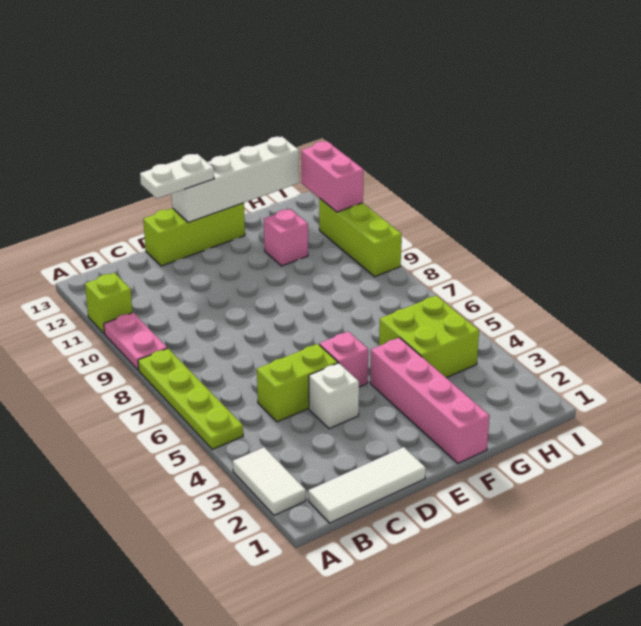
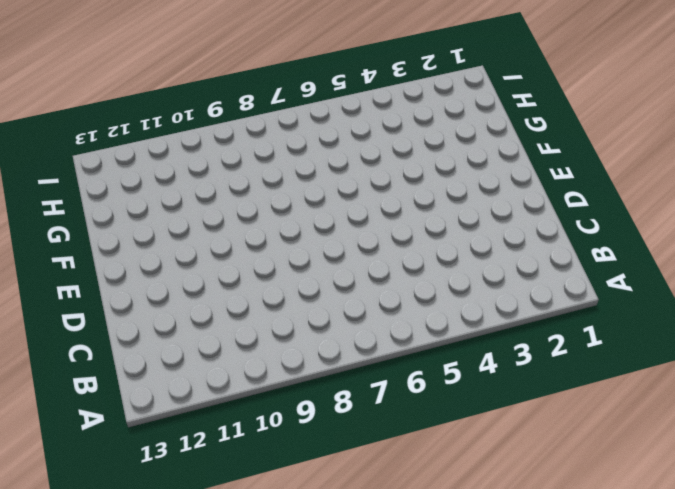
none -> white tile A2:A3 level 1
none -> lime plate A5:A8 level 1
none -> pink plate A9:A10 level 1

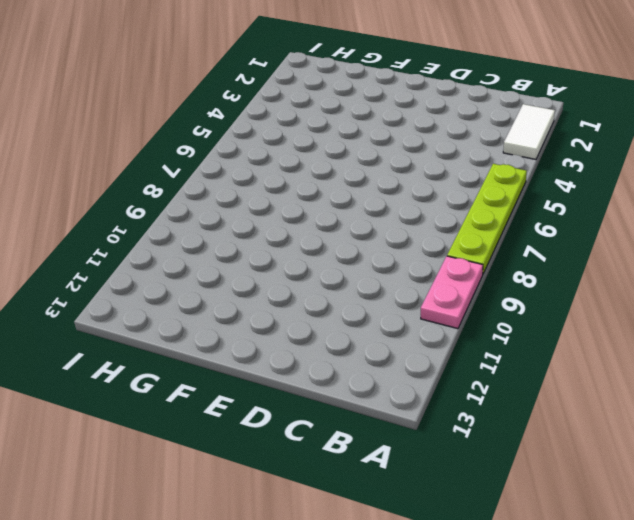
none -> lime brick A11 level 1
none -> white tile B1:D1 level 1
none -> lime brick C5:D5 level 1

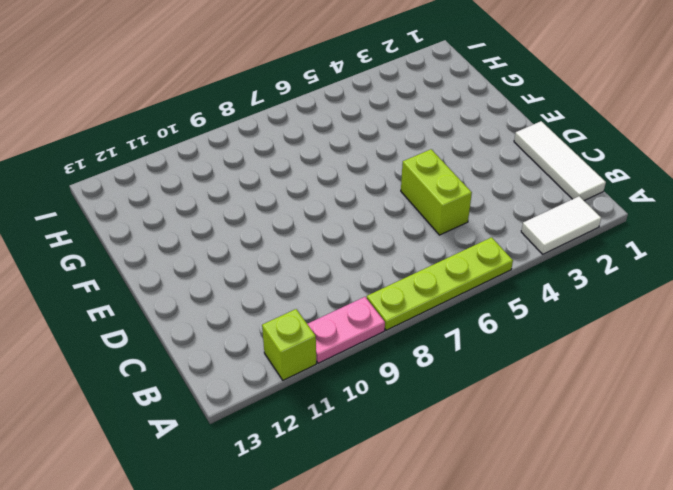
none -> white brick D4 level 1
none -> lime brick D13:F13 level 1
none -> pink brick E5 level 1

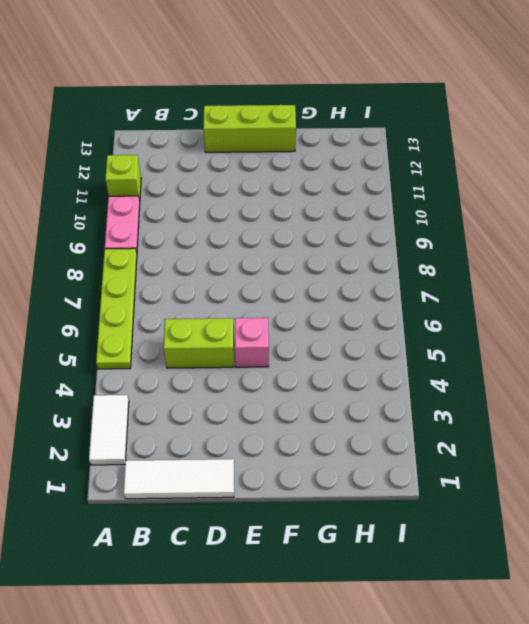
none -> white brick D4 level 1
none -> pink brick F1:F4 level 1
none -> lime brick G4:H5 level 1

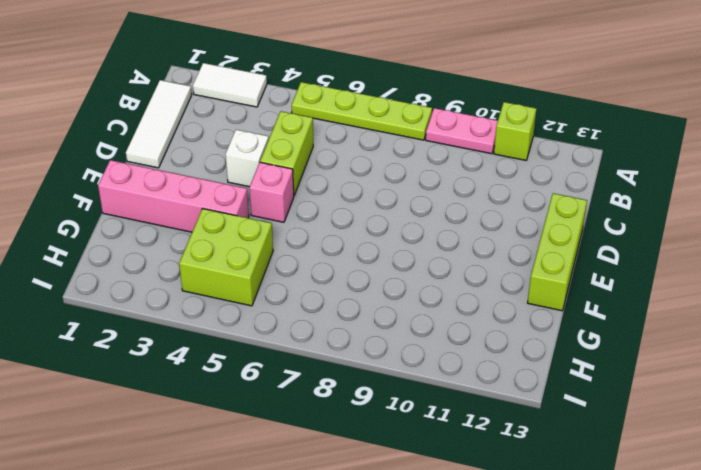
none -> pink brick G11 level 1
none -> lime brick I9:I11 level 1
none -> white brick E13:H13 level 2

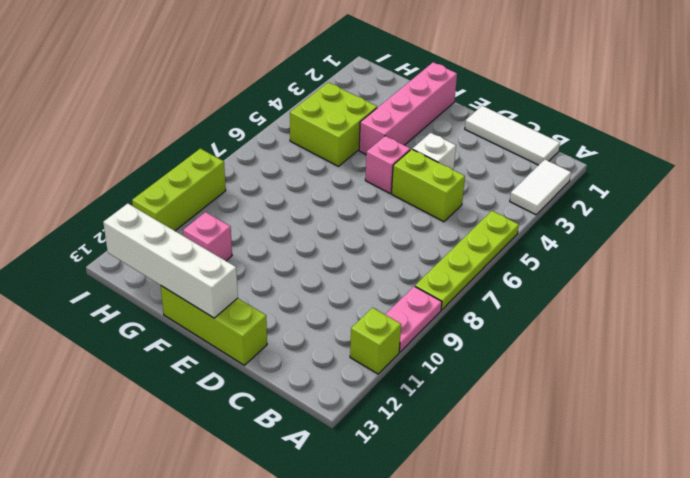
none -> pink brick I11:I12 level 2
none -> white plate D13:E13 level 3

